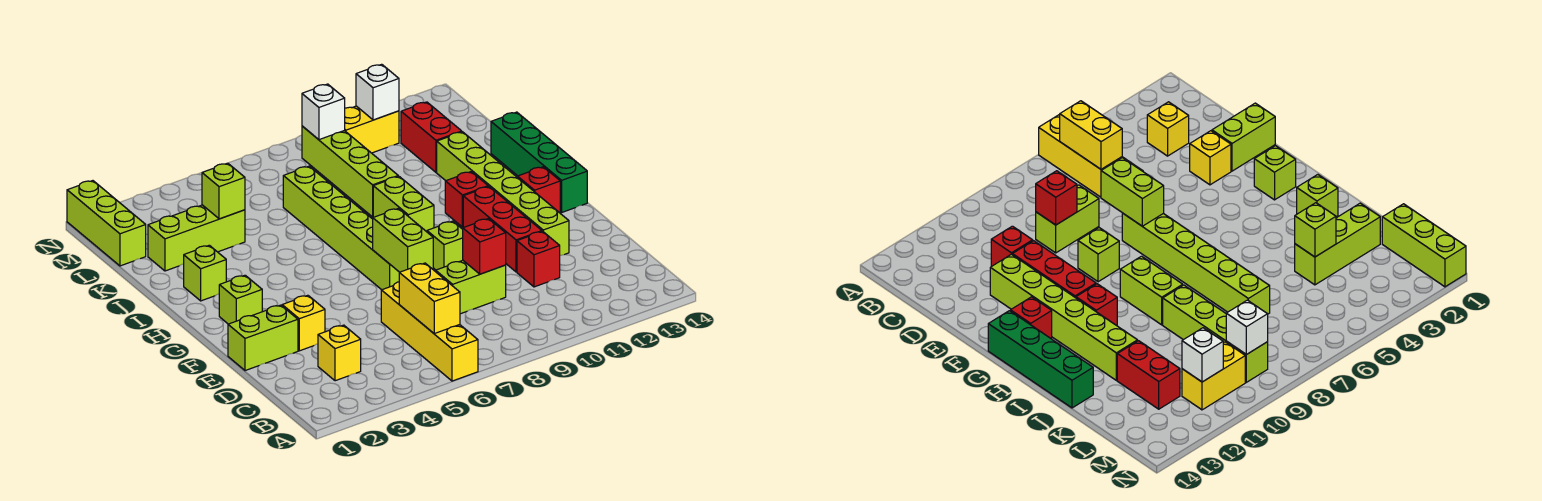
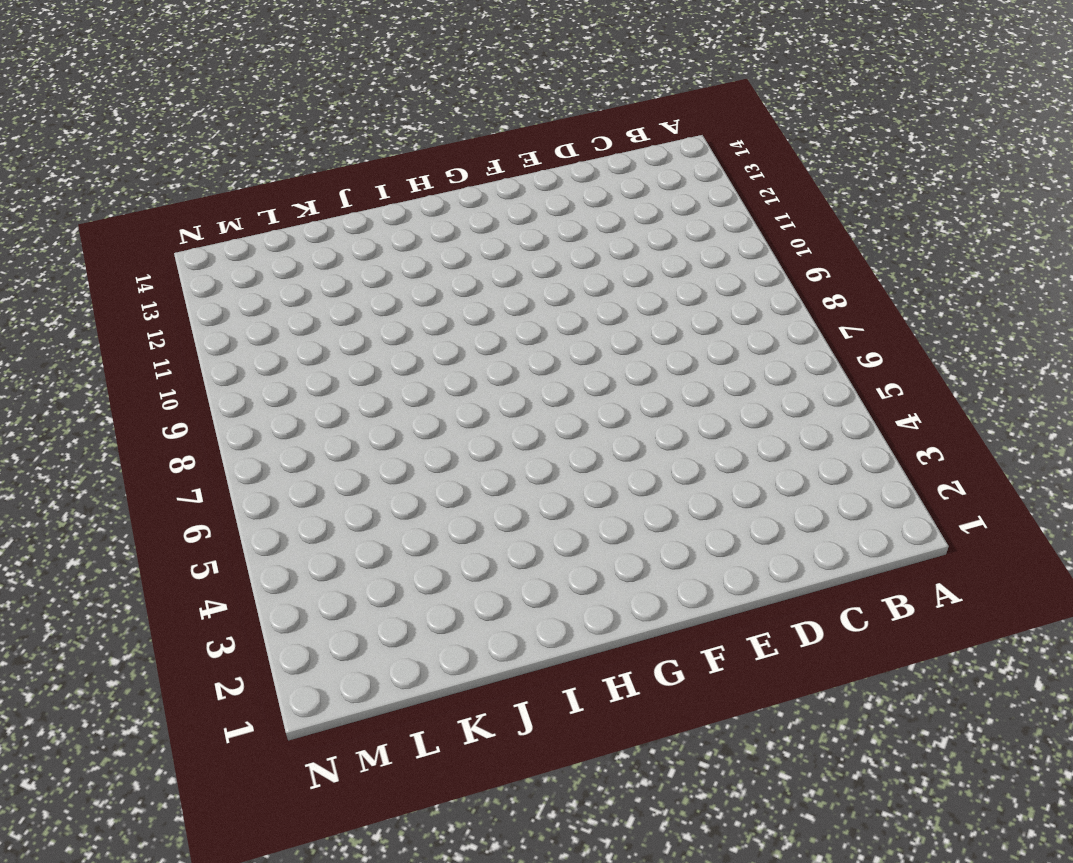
none -> yellow brick A6:D6 level 1
none -> yellow brick C3 level 1
none -> lime brick D8:D9 level 1

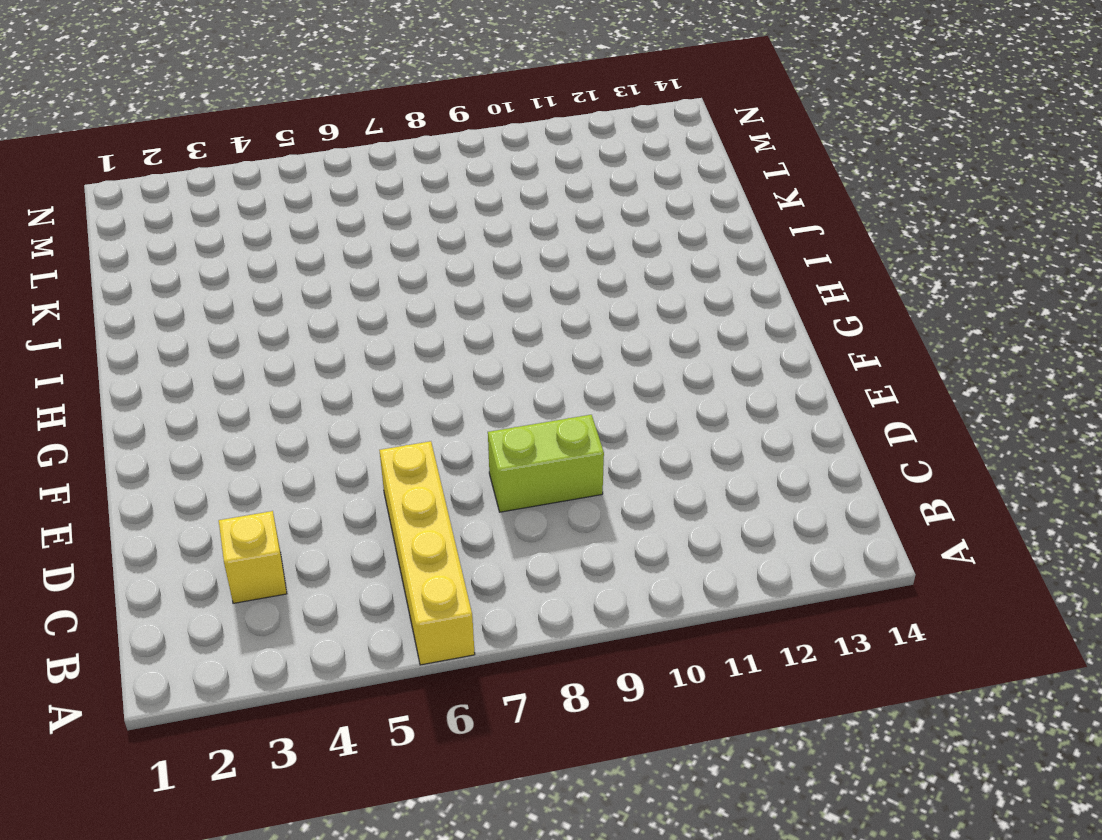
none -> red brick D11 level 1
none -> lime brick E1:E2 level 1
none -> yellow brick E3 level 1

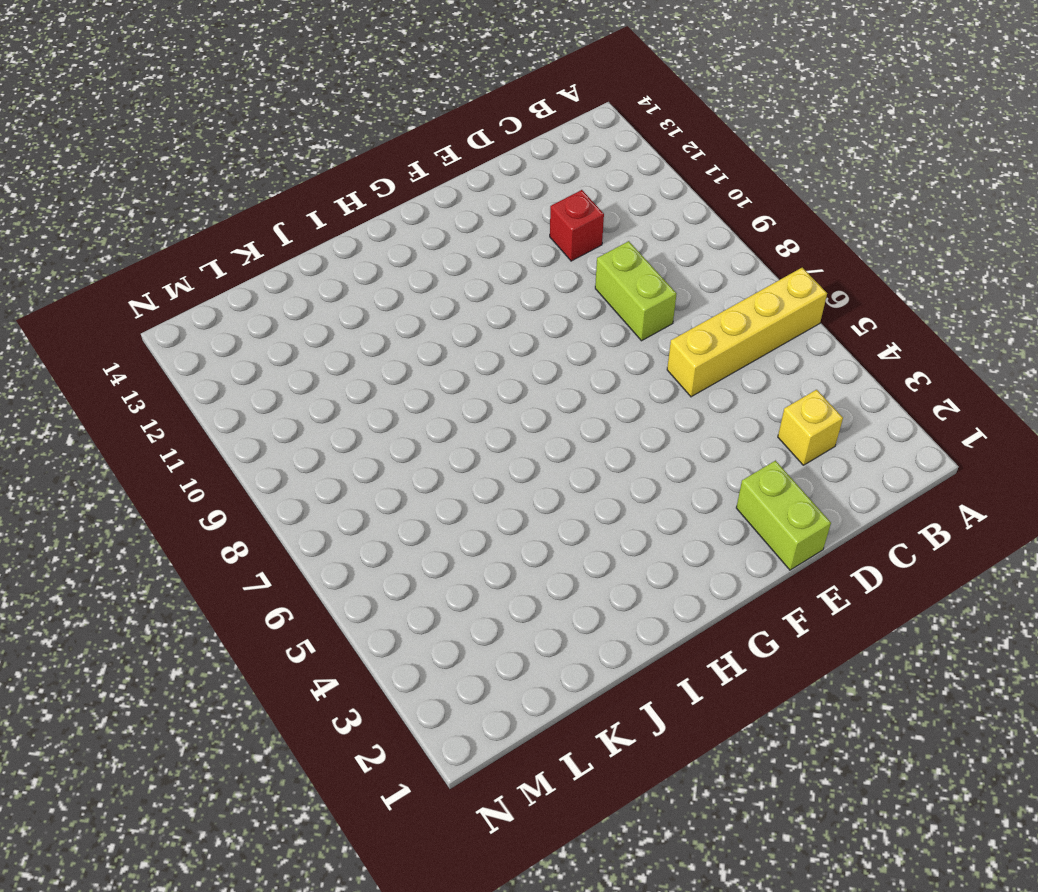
none -> yellow brick E3 level 1
none -> red brick E11:G11 level 1
none -> lime brick E12:J12 level 1

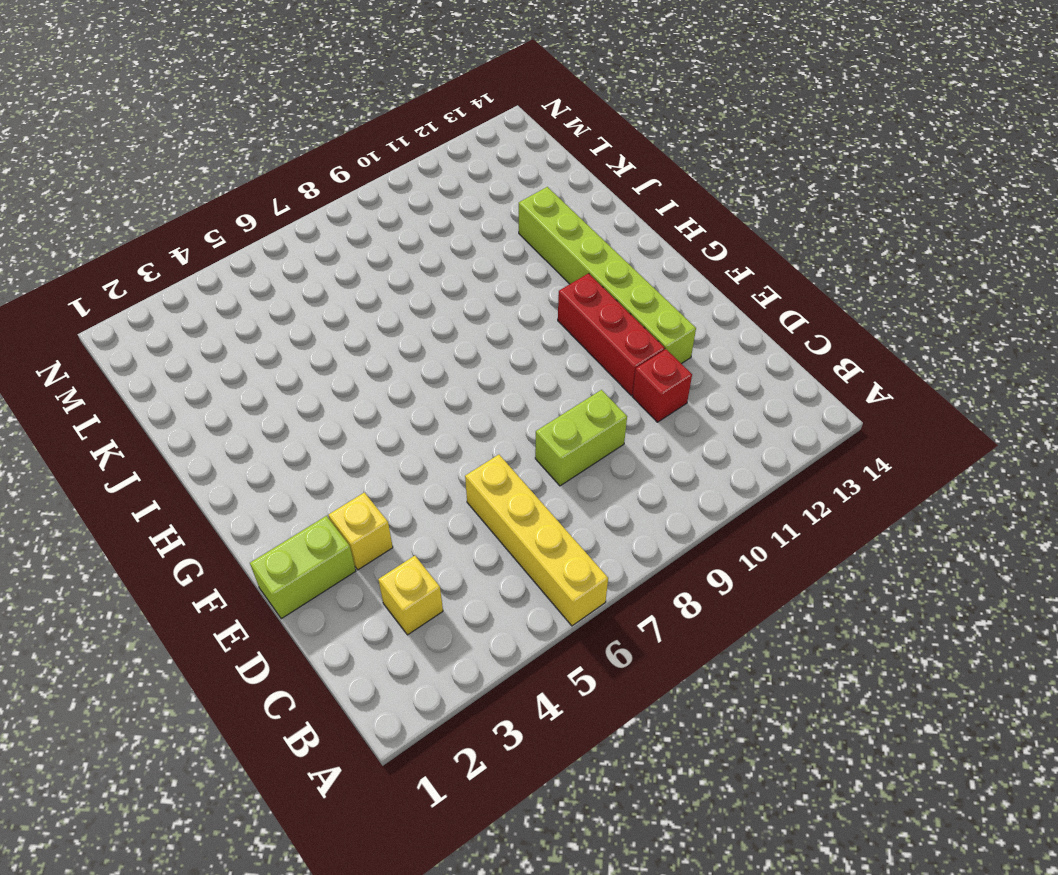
none -> lime brick F7:K7 level 1
none -> lime brick F9 level 1
none -> lime brick G2 level 1

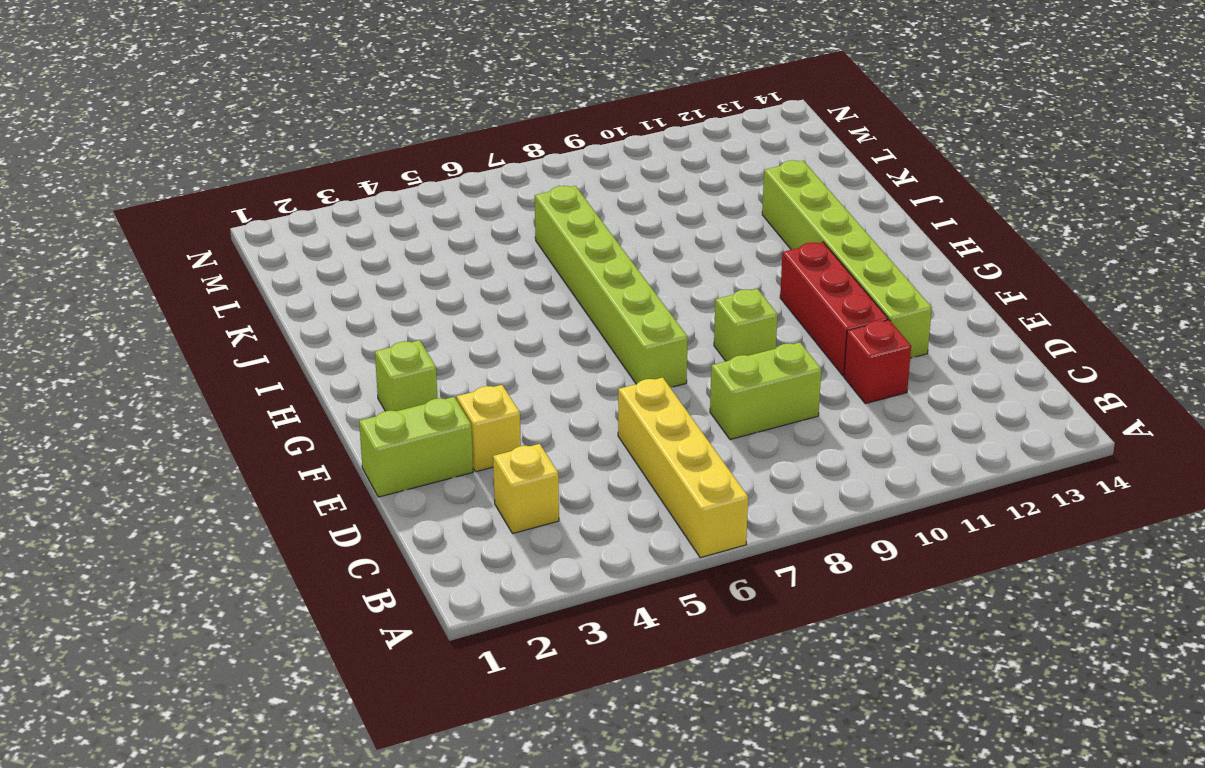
none -> red brick G13 level 1
none -> green brick G14:J14 level 1
none -> lime brick H9:I9 level 1

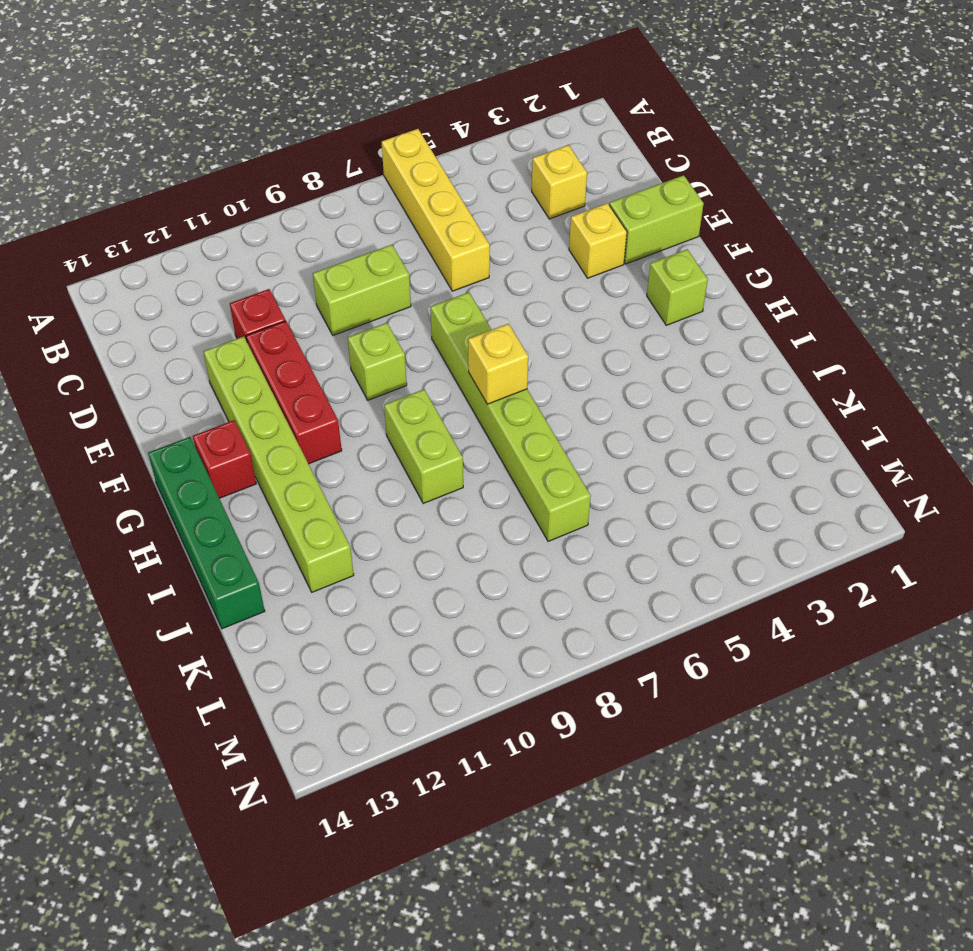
yellow brick H7 level 2 -> none
none -> red brick H11 level 1
none -> lime brick I2 level 1
none -> lime brick J9:M9 level 1

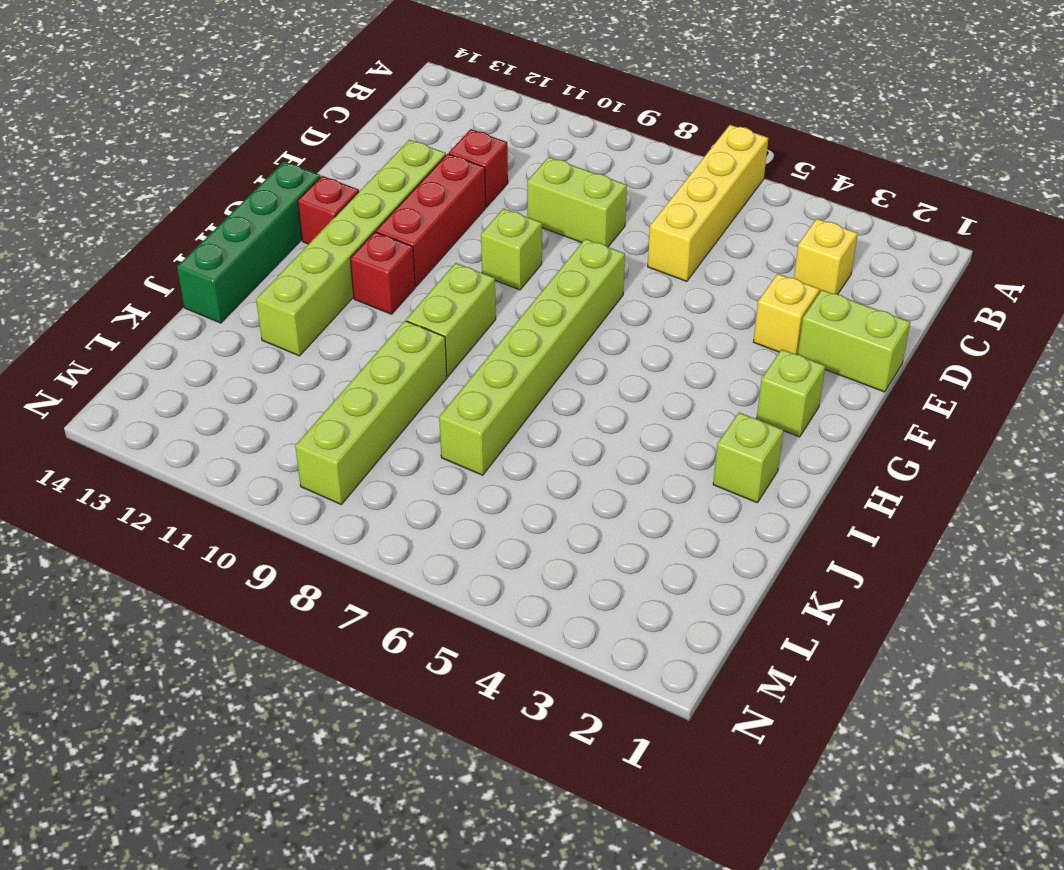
none -> lime brick K2:K4 level 1
none -> red brick K12:L12 level 1
none -> lime brick L1:N1 level 1

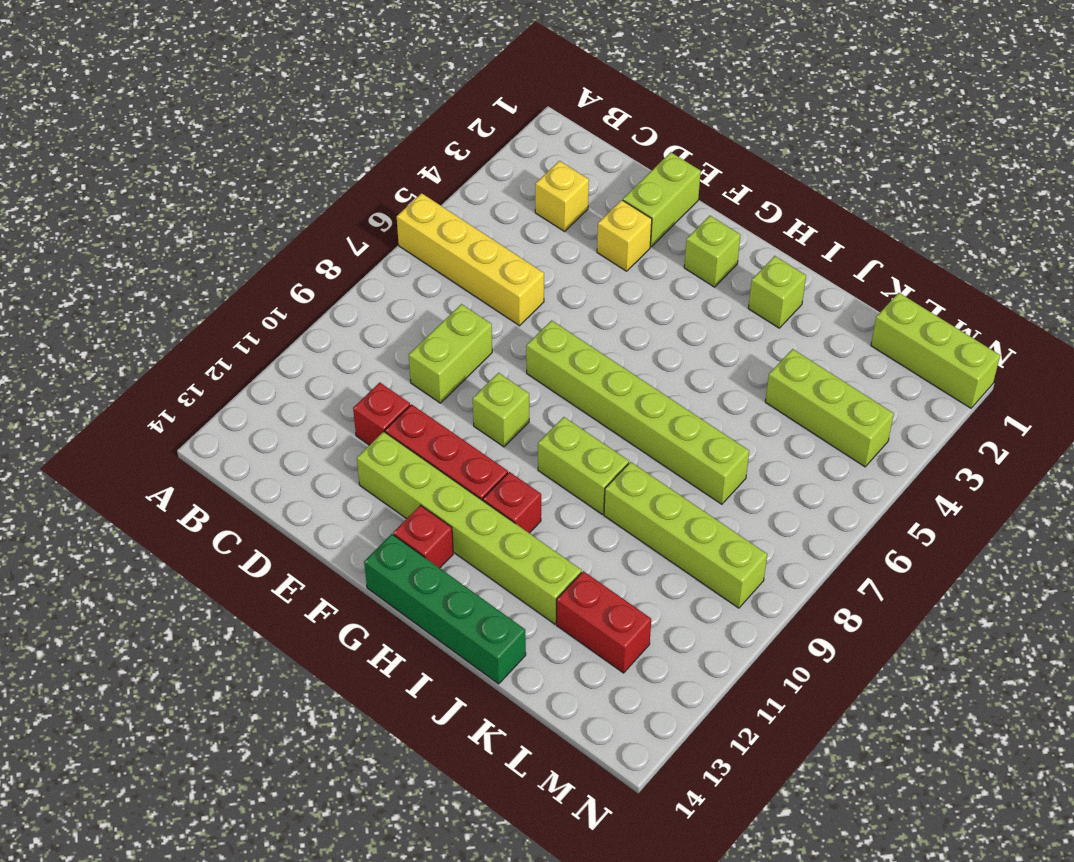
lime brick K4:M4 level 1 -> lime brick K2:K4 level 1
none -> yellow brick M10:M11 level 1
none -> yellow brick B6:C6 level 2
none -> red brick D9 level 2

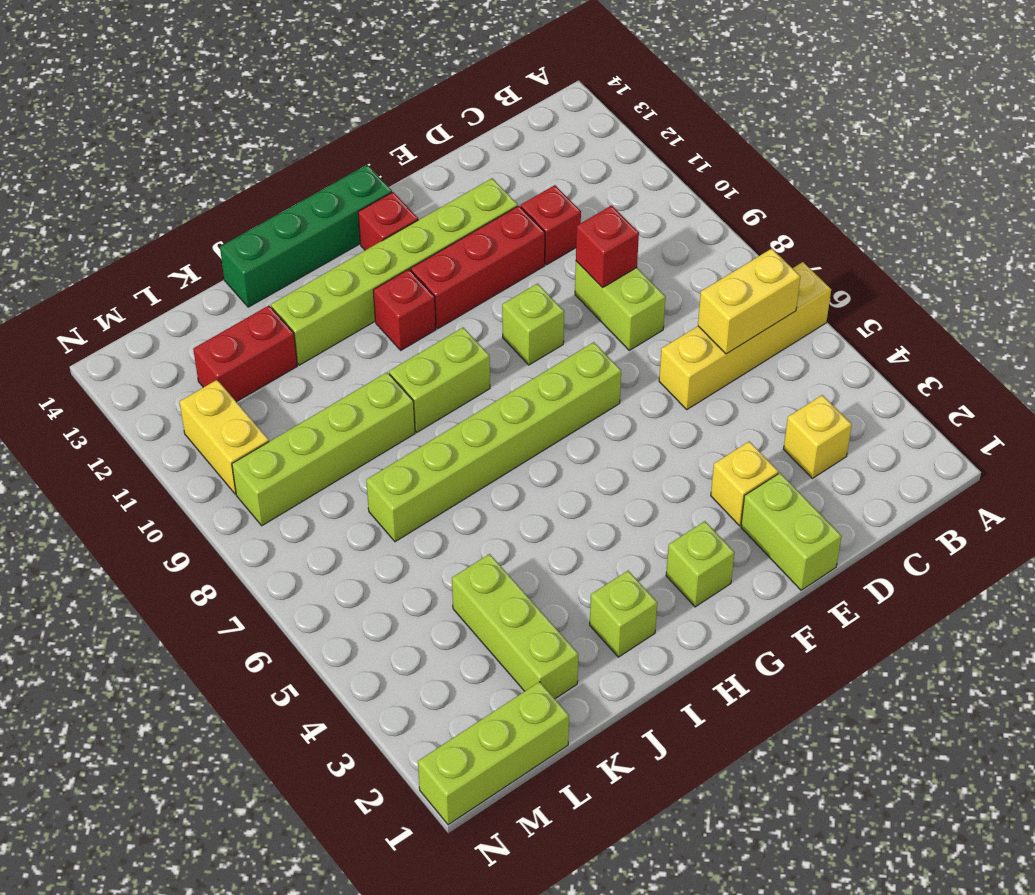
none -> lime brick E7:F7 level 2
none -> lime brick K4 level 2
none -> white brick M9 level 2

